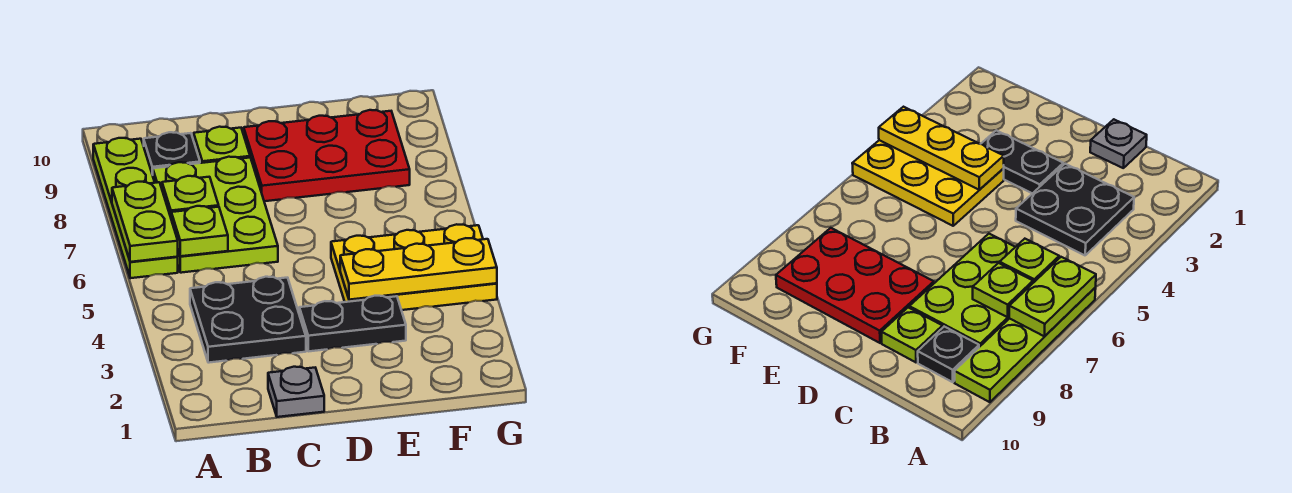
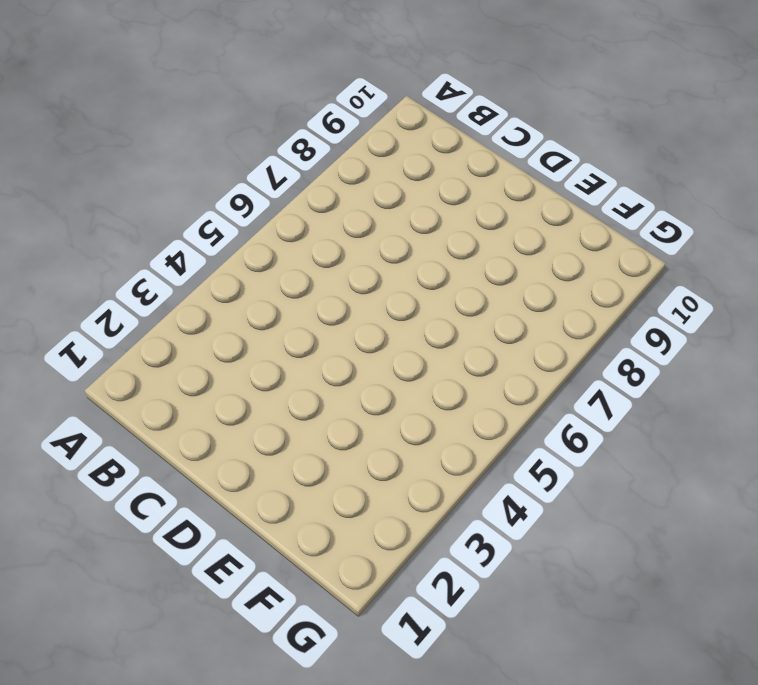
none -> lime plate A6:A9 level 1
none -> black plate B3:C4 level 1
none -> lime plate B6:C8 level 1

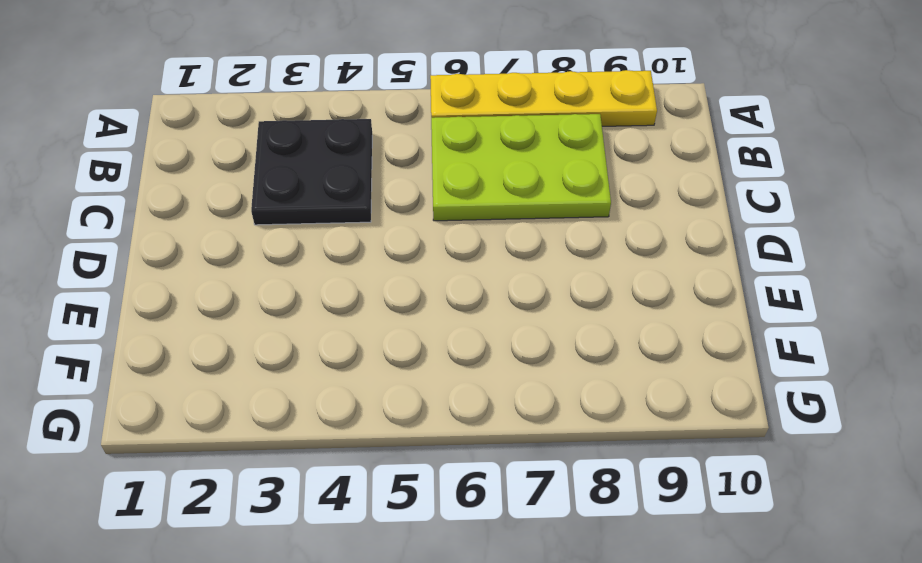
yellow plate A6:A9 level 1 -> lime plate A6:A9 level 1
none -> black plate B9 level 1
none -> grey plate C1 level 1
none -> lime plate C9 level 1

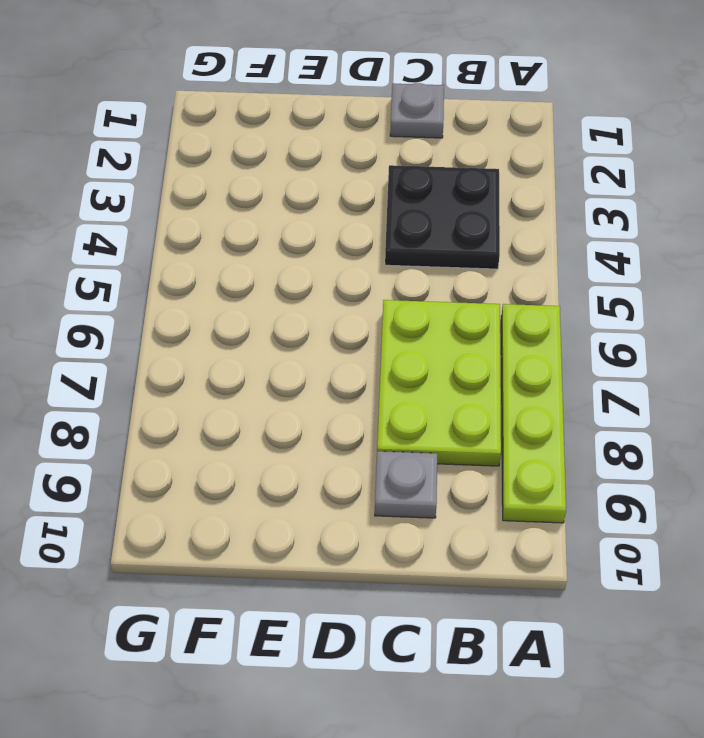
grey plate C9 level 1 -> lime plate C9 level 1
none -> black plate B9 level 1
none -> black plate D3:E3 level 1
none -> red plate D8:F9 level 1

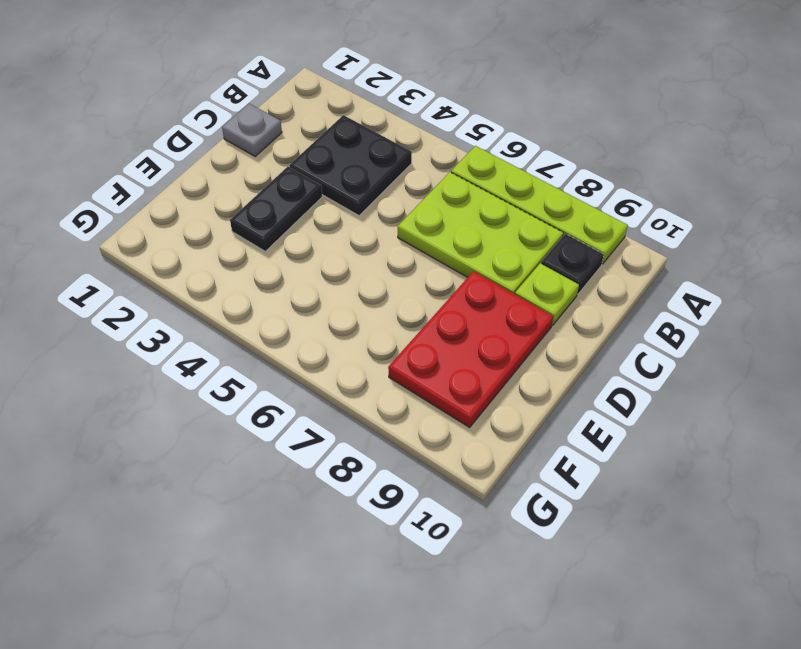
none -> yellow plate E4:G5 level 1
none -> lime plate A6:A7 level 2
none -> lime plate B6 level 2

